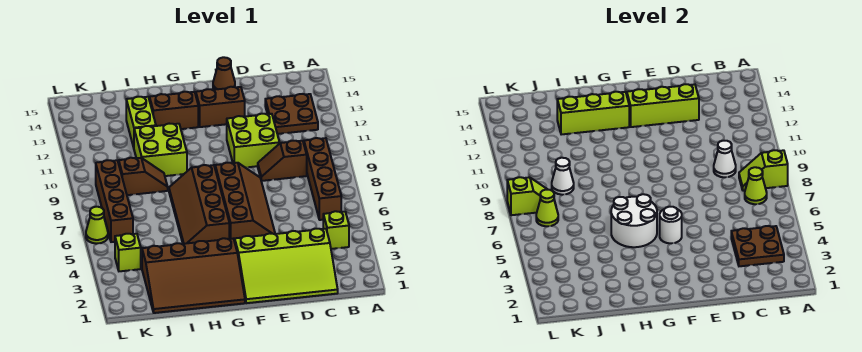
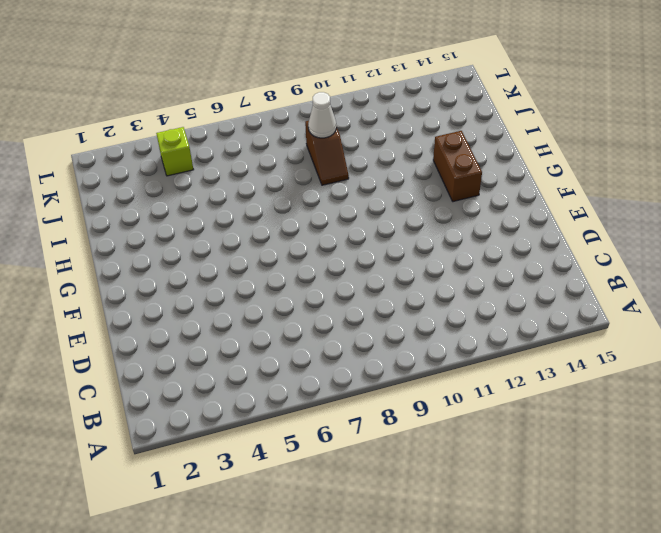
none -> lime brick B4 level 1
none -> brown brick B6:B9 level 1
none -> brown plate B12:C13 level 1

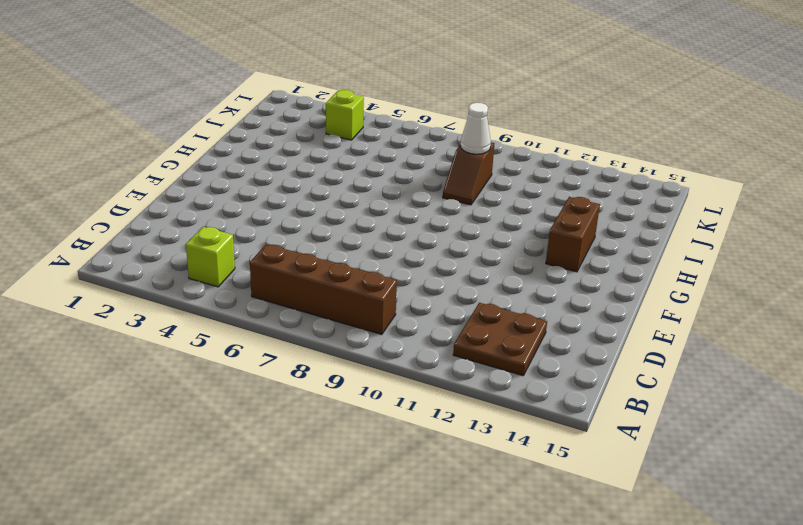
none -> lime slope C1:F3 level 1 top 3
none -> brown slope C9:D9 level 1 top C
none -> lime brick D10:E11 level 1

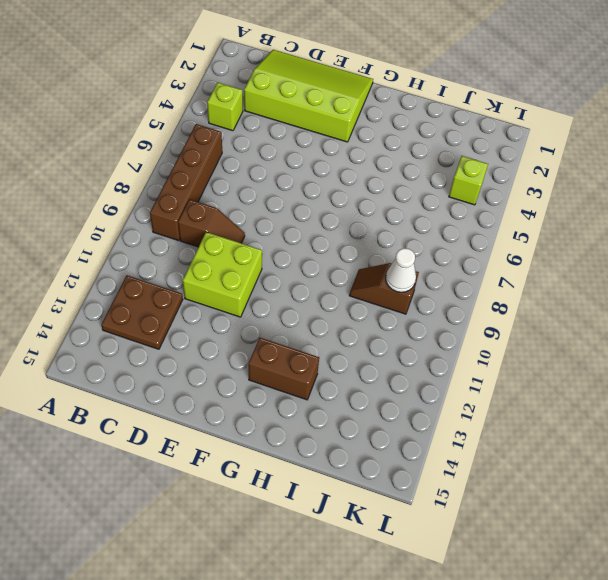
none -> brown slope E5:F8 level 1 top F
none -> brown brick E13:F13 level 1
none -> brown cone E15 level 1

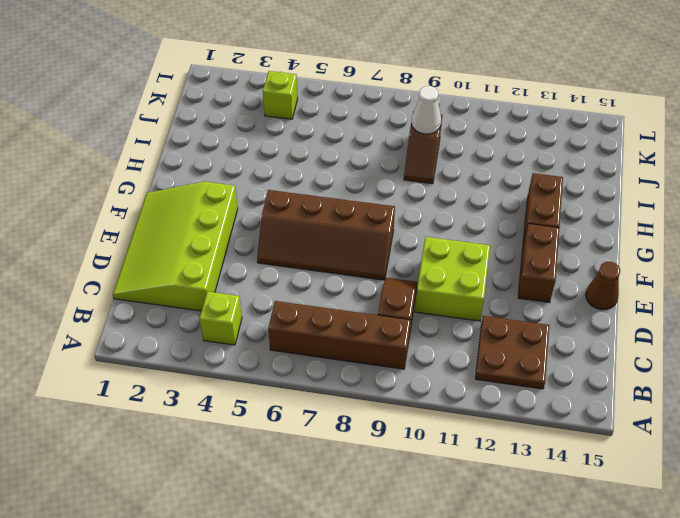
none -> brown slope G1:J3 level 1 top 3
none -> brown slope G5:H8 level 1 top G
none -> lime brick H10:I11 level 1

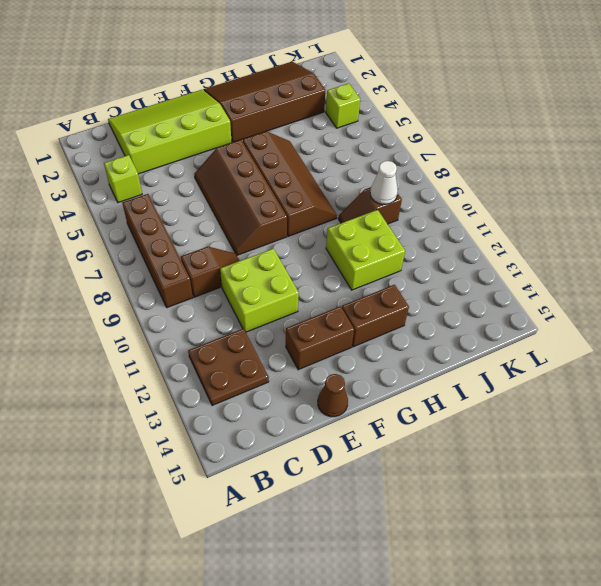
none -> lime brick I12:I13 level 1
none -> brown brick K6:K9 level 1
none -> lime cone L6 level 1

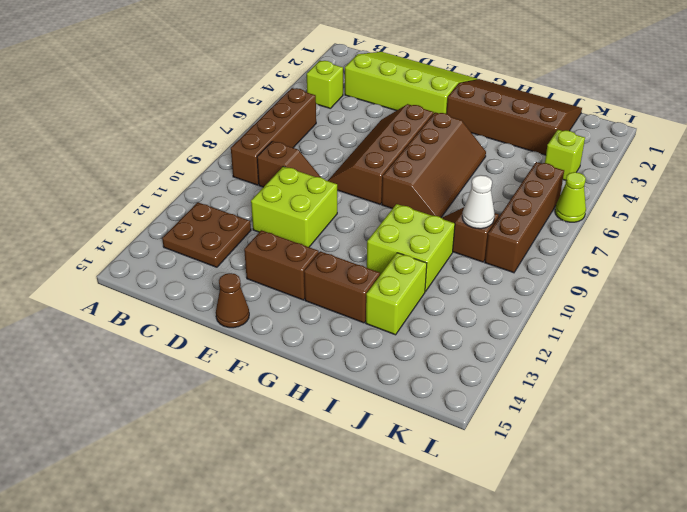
none -> lime slope A8:B8 level 2 top A
none -> brown plate B3:C4 level 2
none -> lime cone B7 level 2

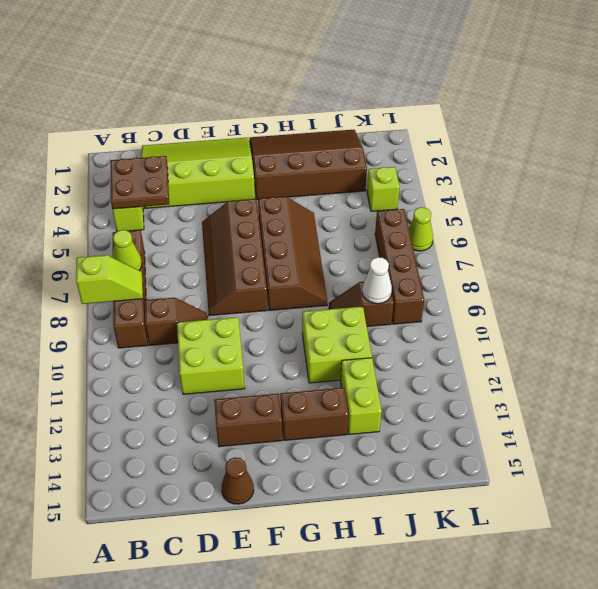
none -> brown plate B12:C13 level 1
none -> white cone C9 level 2
none -> lime brick D13:F13 level 2

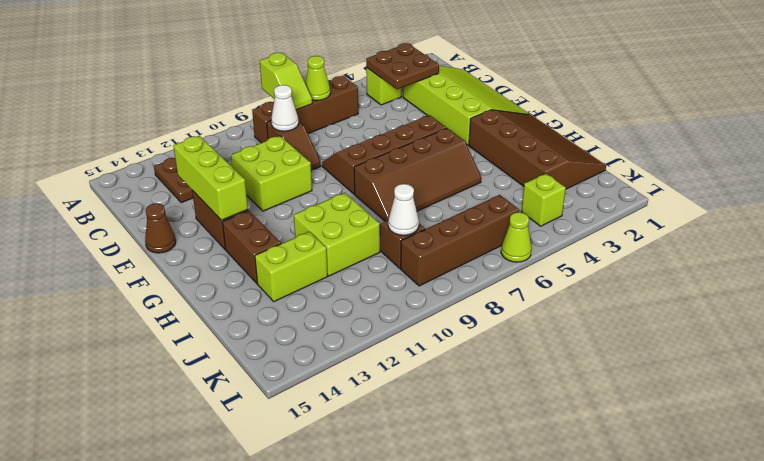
none -> white round brick F5 level 2
none -> white round brick G5:H6 level 2
none -> lime brick G13:I13 level 2

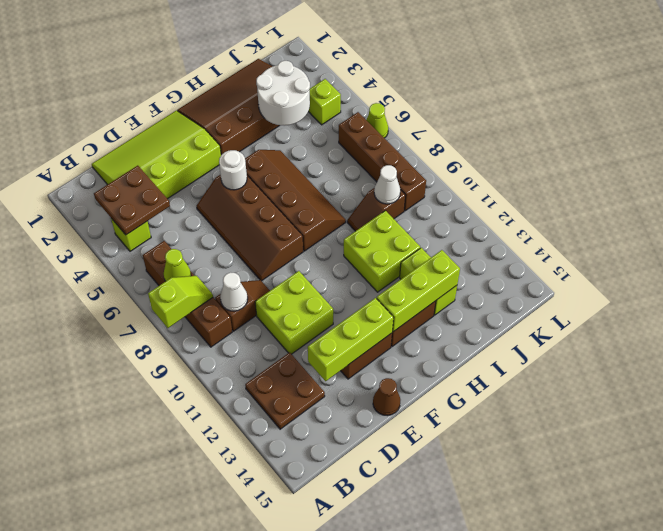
white round brick I3:J4 level 2 -> white round brick G5:H6 level 2
none -> lime cone K7 level 2
none -> lime slope K8:L8 level 2 top L

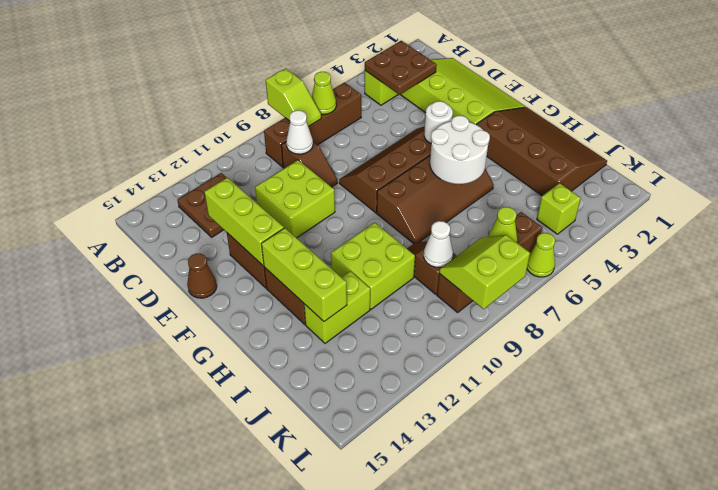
lime slope K8:L9 level 2 top L -> lime slope K8:L8 level 2 top L

